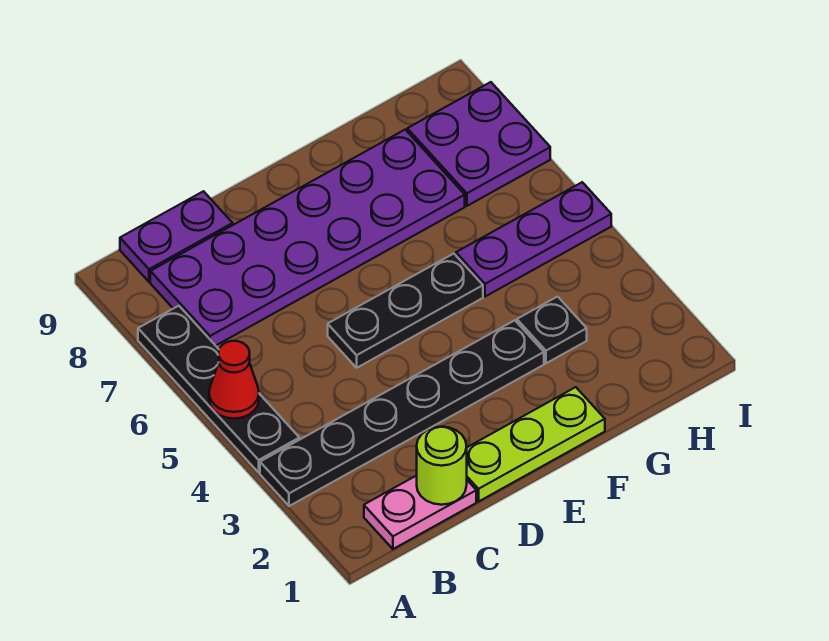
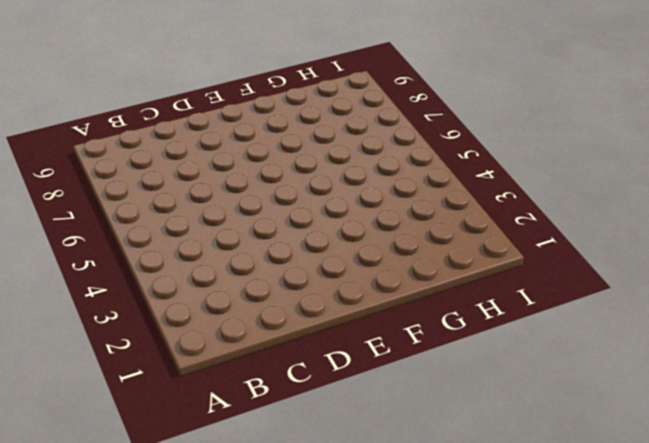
none -> black plate A3:F3 level 1
none -> black plate A4:A7 level 1
none -> pink plate B1:C1 level 1

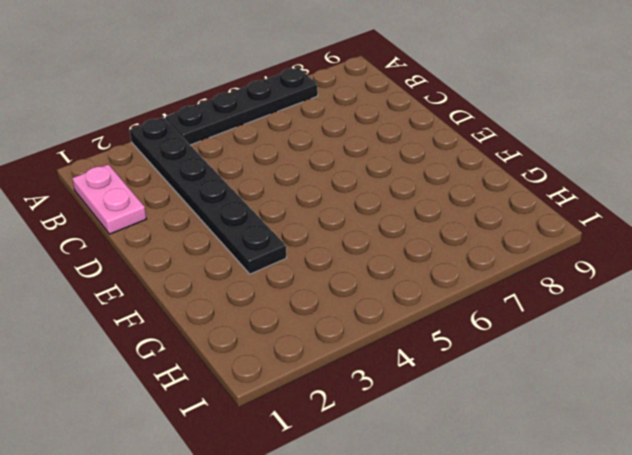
none -> purple plate B7:G8 level 1
none -> purple plate B9:C9 level 1
none -> lime plate D1:F1 level 1

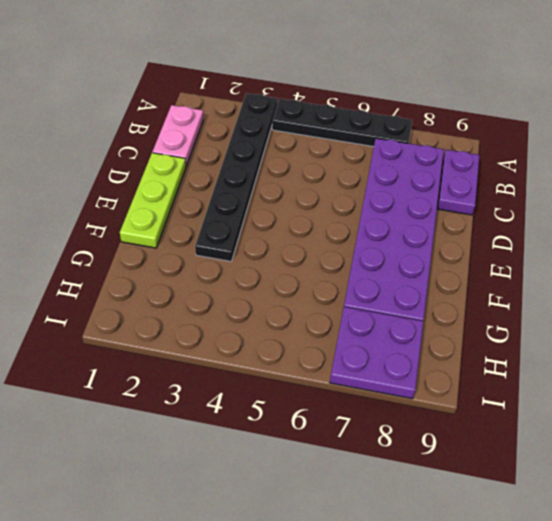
none -> black plate D5:F5 level 1
none -> black plate G3 level 1
none -> purple plate G5:I5 level 1

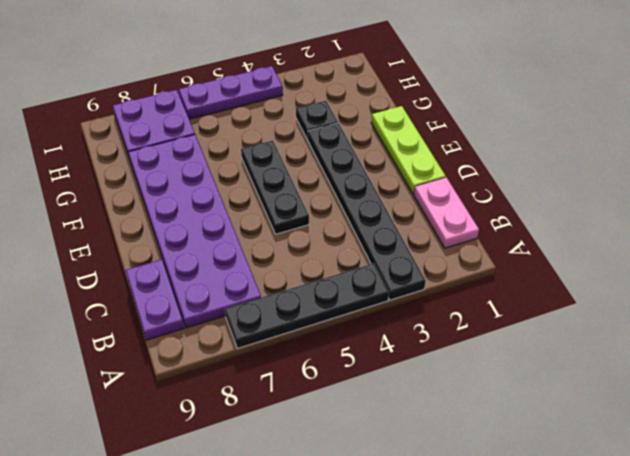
purple plate I4:I6 level 1 -> purple plate G5:I5 level 1
none -> red cone A5 level 2
none -> lime round brick C1 level 2

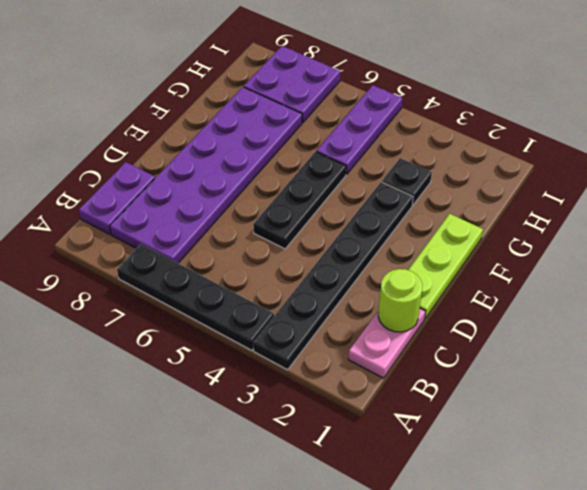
none -> red cone A5 level 2

